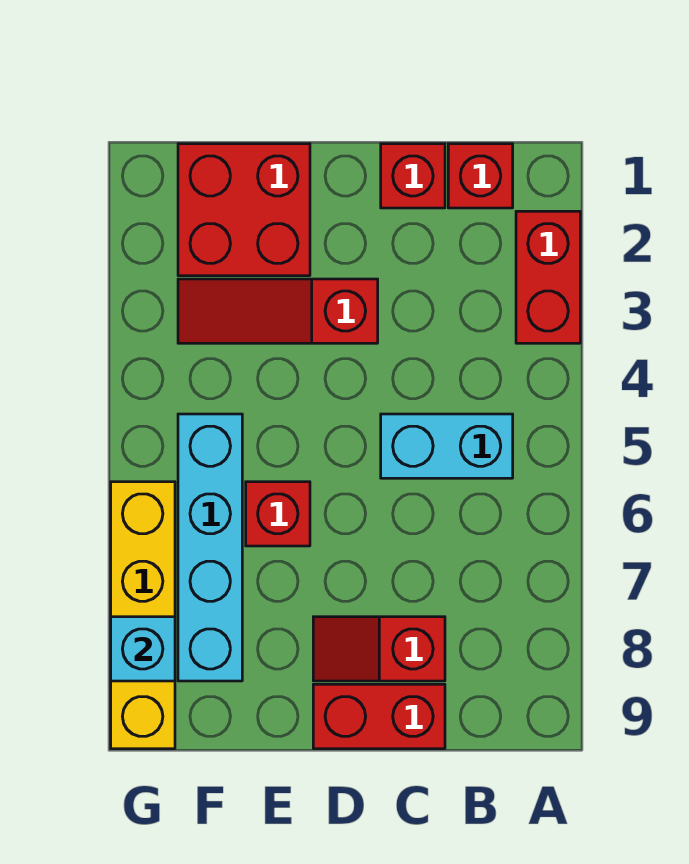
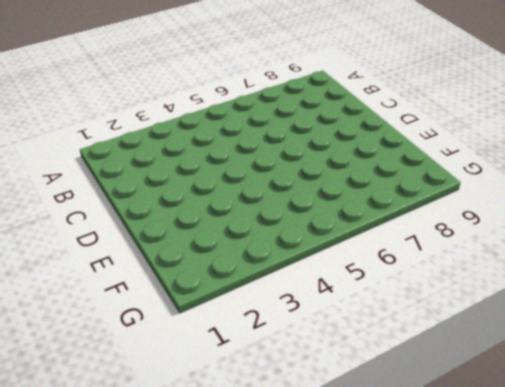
none -> red brick A2:A3 level 1
none -> red brick B1 level 1
none -> cyan brick B5:C5 level 1

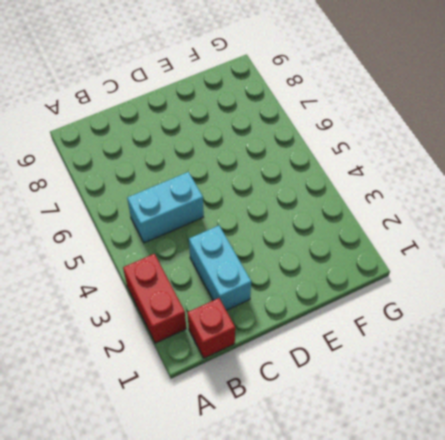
cyan brick C2:C3 level 1 -> none
none -> red brick C1 level 1
none -> red slope C8:D8 level 1 top C
none -> red brick C9:D9 level 1

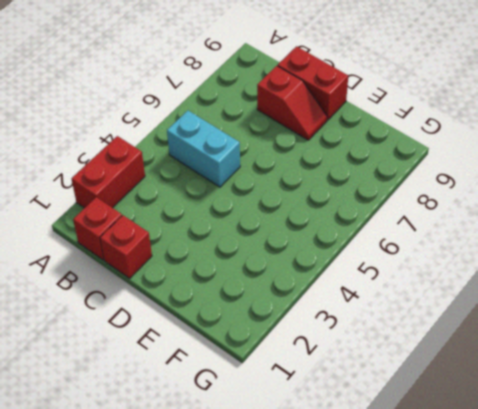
none -> red slope D3:F3 level 1 top D
none -> red brick E1:F2 level 1
none -> red brick E6 level 1

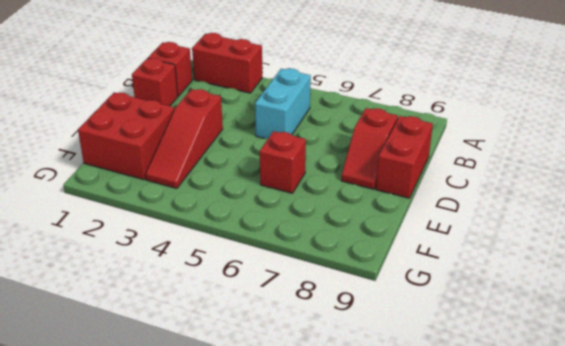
none -> cyan brick F5:F8 level 1
none -> yellow brick G6:G9 level 1
none -> cyan brick G8 level 2

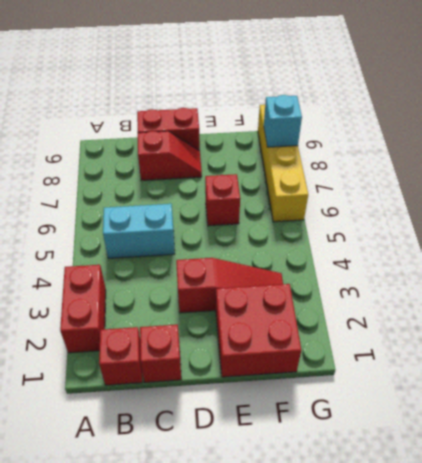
none -> cyan brick F5:F8 level 1

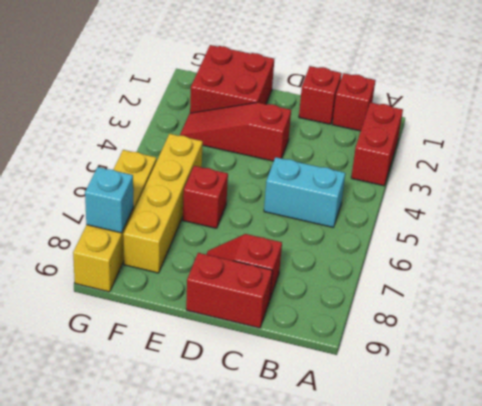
yellow brick F5:F8 level 1 -> cyan brick F5:F8 level 1

